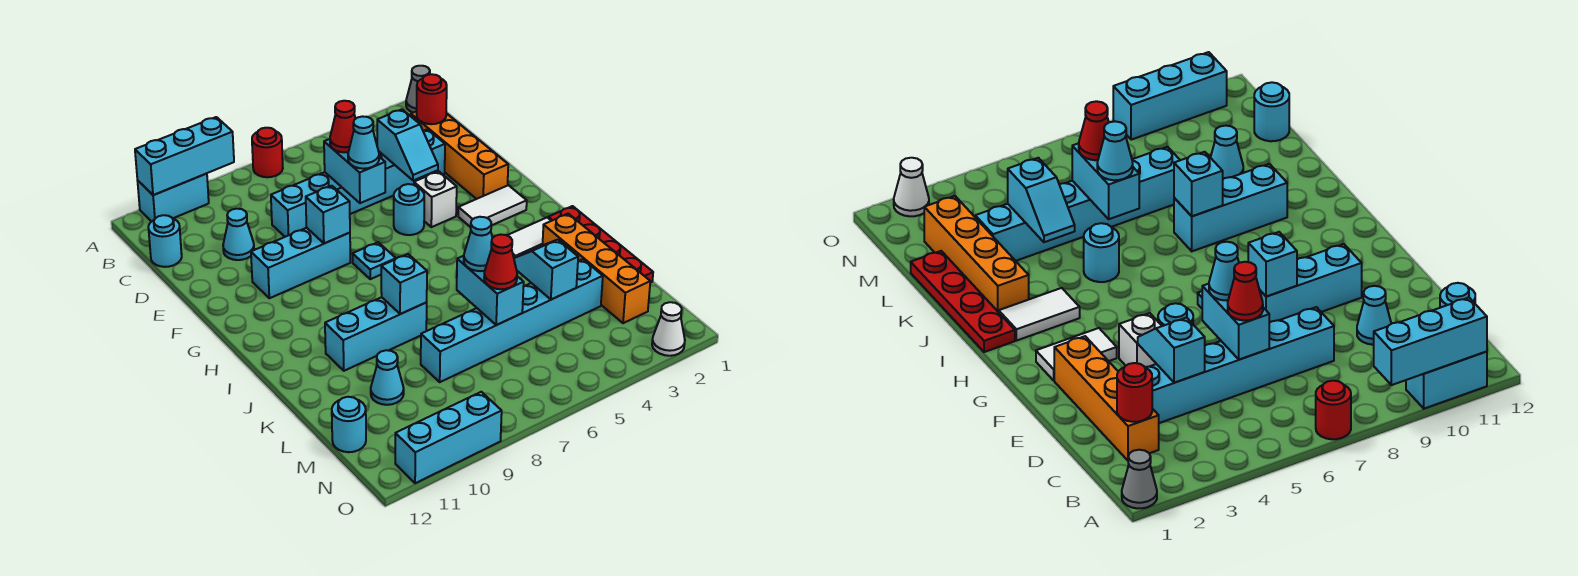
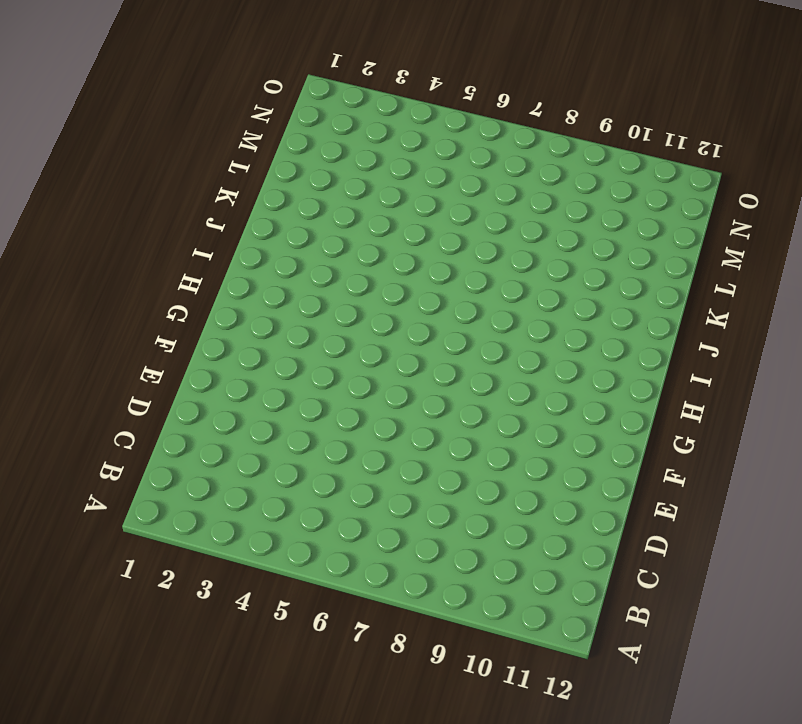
none -> grey cone A1 level 1
none -> red round brick A7 level 1
none -> cyan brick A10:A11 level 1
none -> orange brick C2:F2 level 1

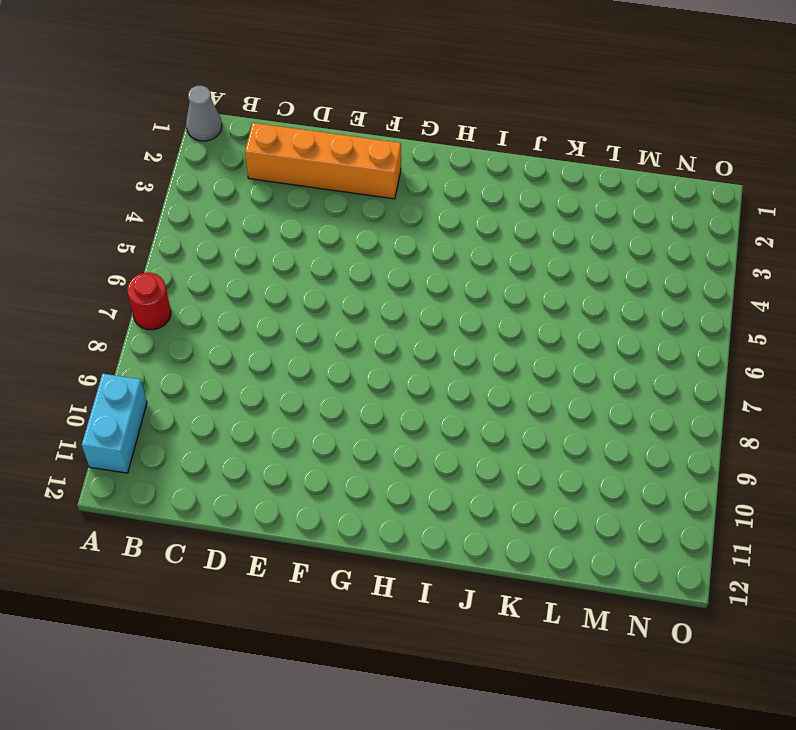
none -> cyan round brick C12 level 1
none -> cyan brick D3:D8 level 1
none -> cyan cone D10 level 1
none -> white brick F4 level 1

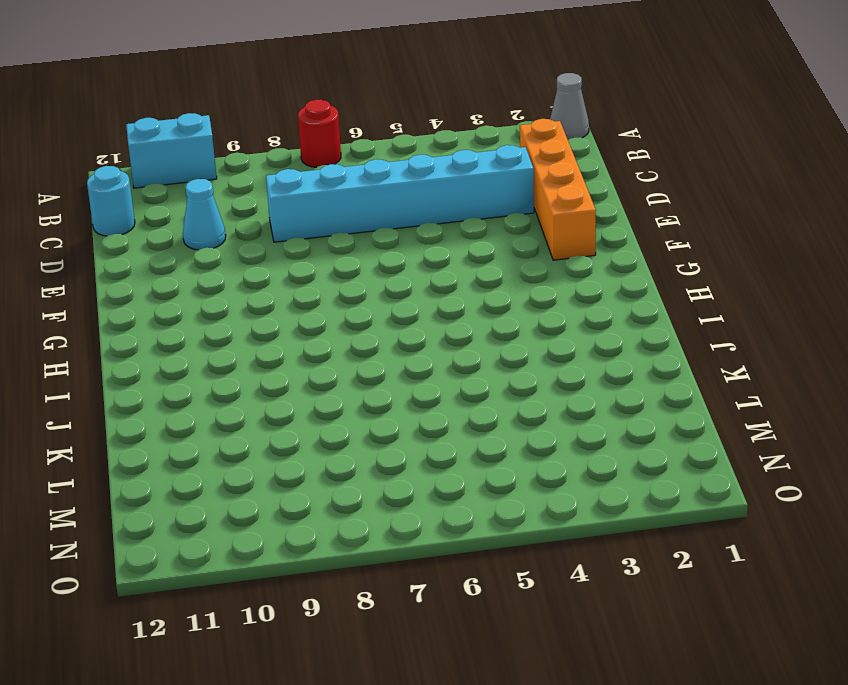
none -> white brick F4 level 1
none -> cyan round brick F5 level 1
none -> cyan brick F8:F10 level 1
none -> white tile G2:G3 level 1

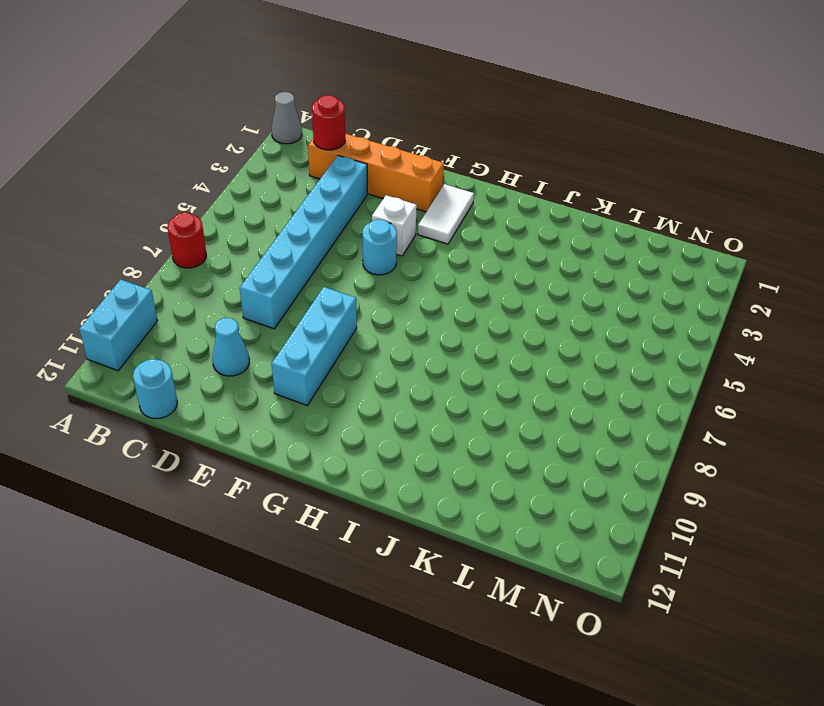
none -> cyan plate G7 level 1
none -> red plate I1:L1 level 1
none -> white tile I2:I3 level 1
none -> orange brick J2:M2 level 1

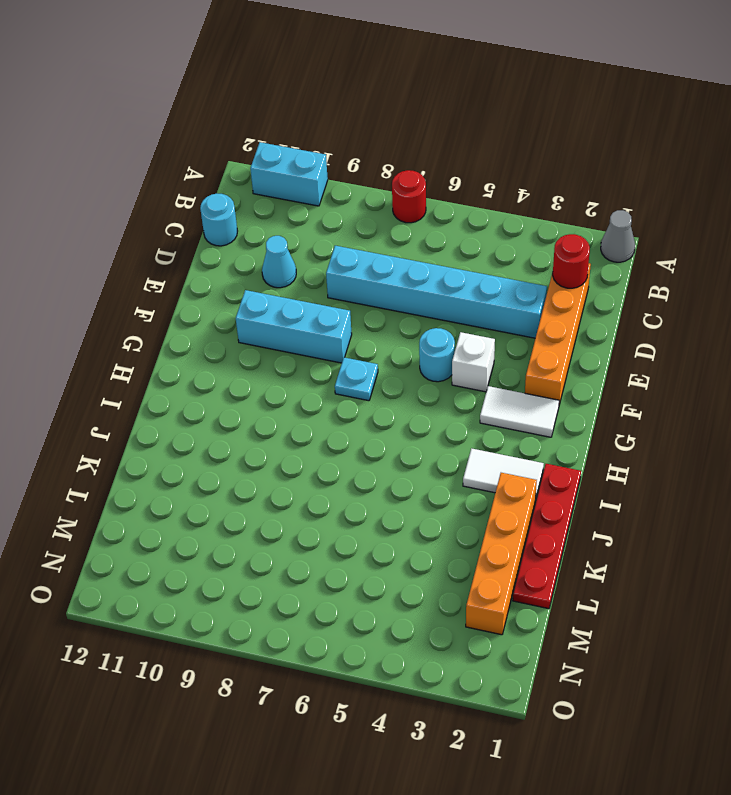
none -> cyan round brick J5 level 1
none -> cyan brick J8:J10 level 1
none -> cyan brick L3:L8 level 1
none -> cyan cone L10 level 1

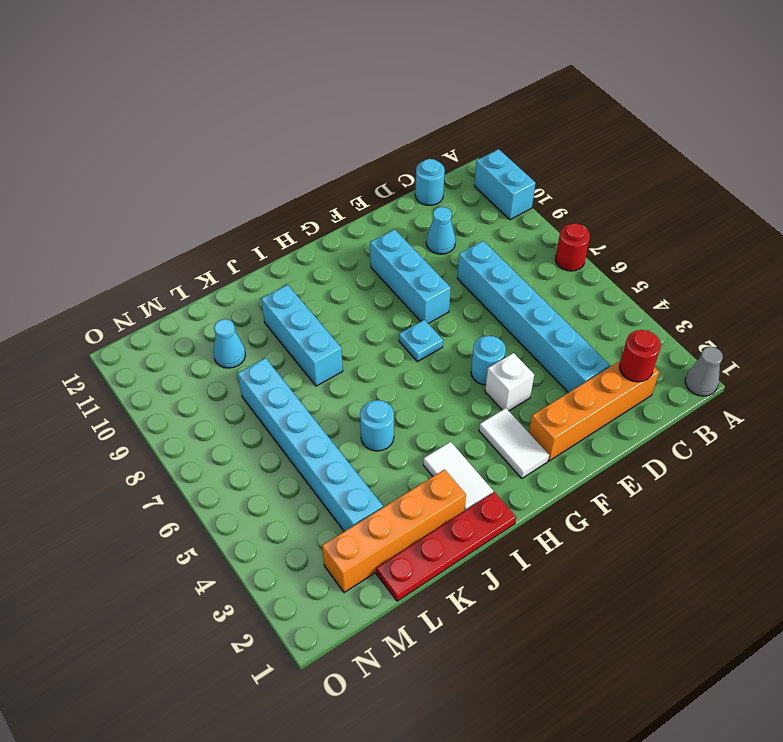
none -> cyan round brick M12 level 1
none -> white cone O2 level 1
none -> cyan brick O9:O11 level 1
none -> cyan brick A9:A11 level 2

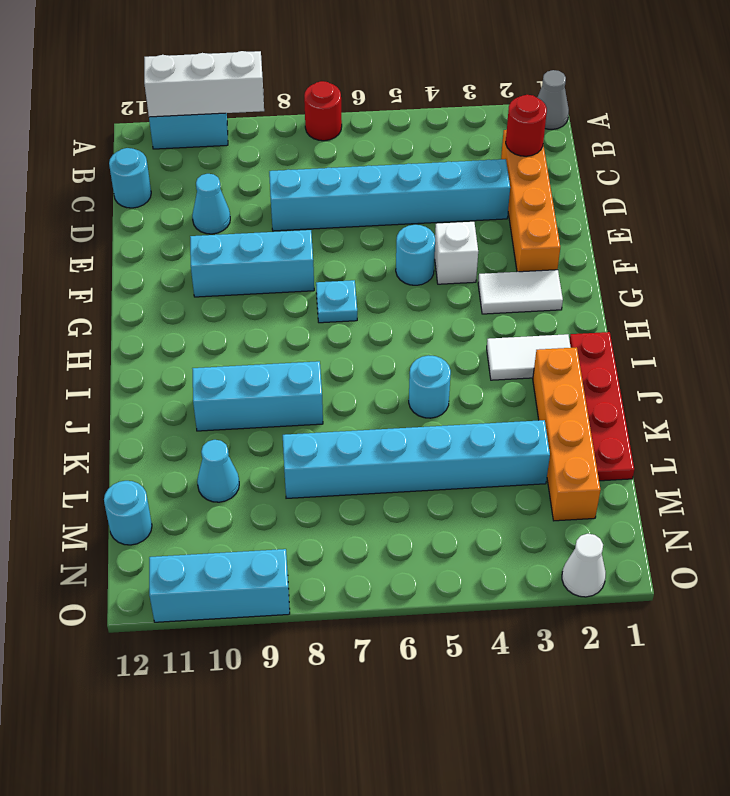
white brick A9:A11 level 2 -> cyan brick A9:A11 level 2
none -> cyan slope D4:E4 level 2 top D
none -> cyan brick D6:E6 level 2
none -> cyan brick F8 level 2
none -> cyan brick J8 level 2

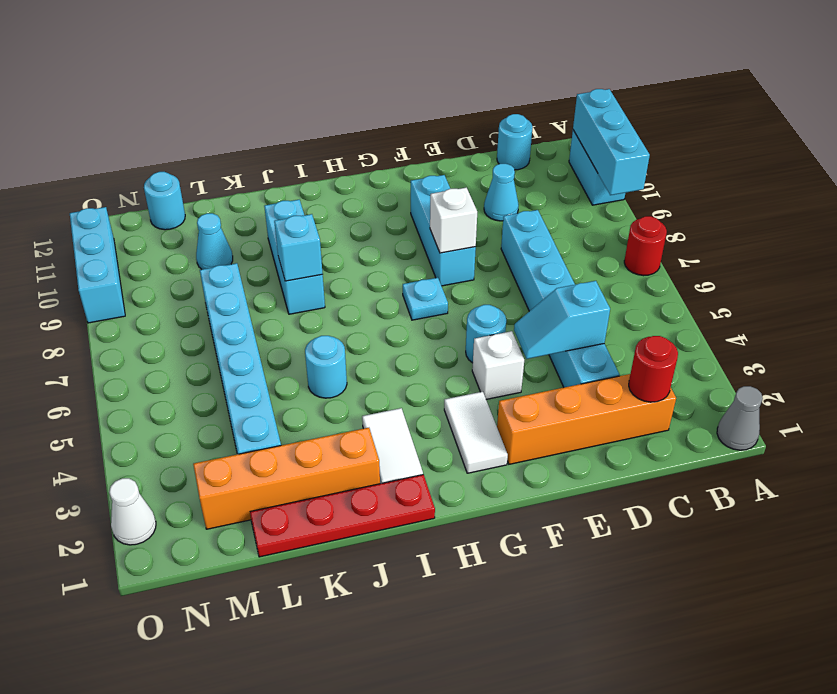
white brick F8 level 2 -> cyan brick F8 level 2
none -> cyan brick D6:E6 level 2
none -> cyan slope K4:L4 level 2 top L
none -> cyan brick K6:L6 level 2
none -> red cone D6 level 3

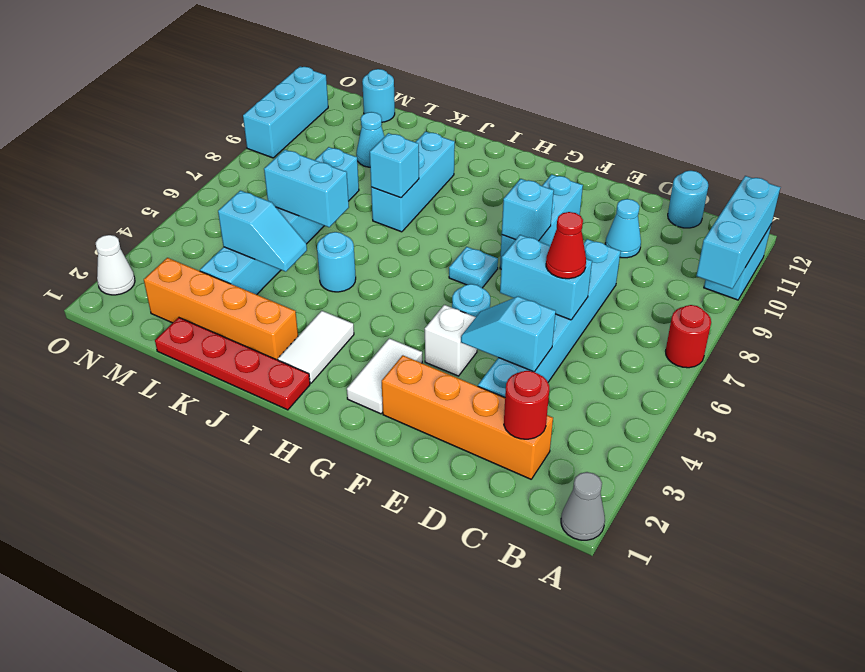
none -> cyan cone E6 level 3
none -> cyan cone K6 level 3
none -> red cone L6 level 3

